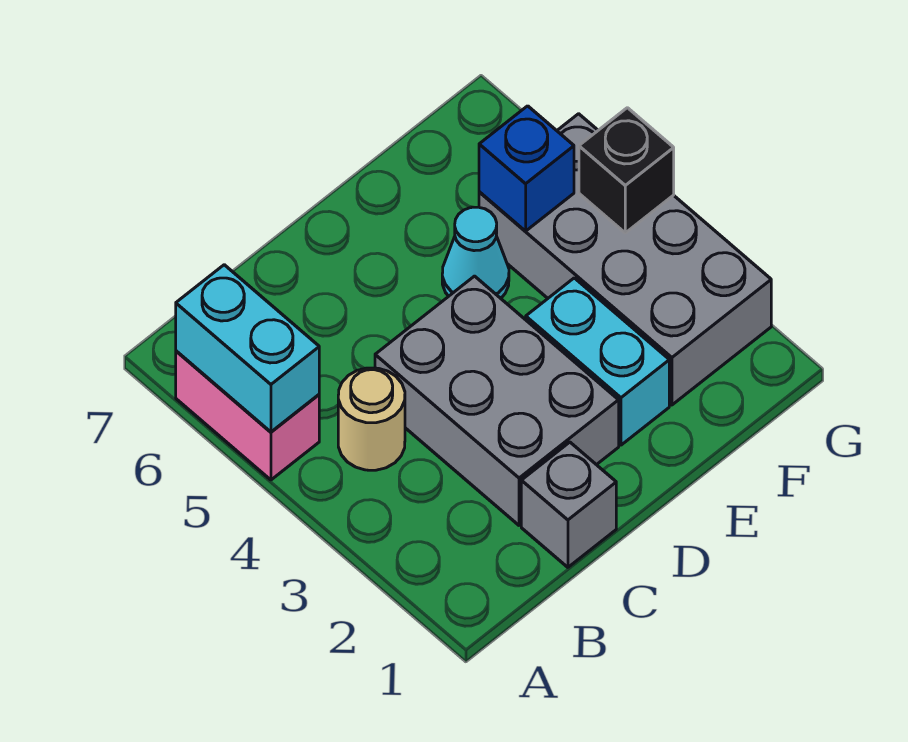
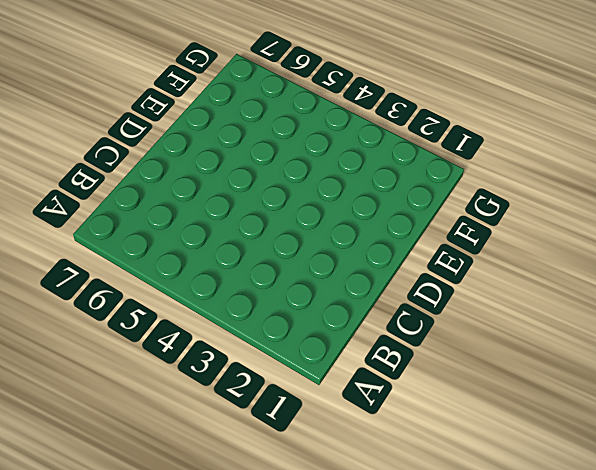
none -> pink brick A5:A6 level 1
none -> tan round brick B4 level 1

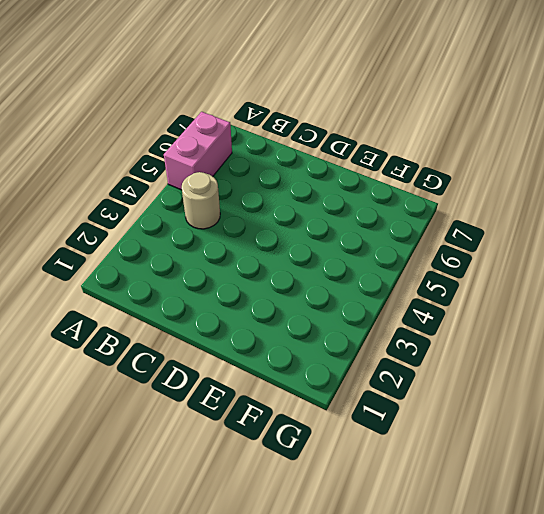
none -> grey brick C1 level 1
none -> grey brick C2:D4 level 1

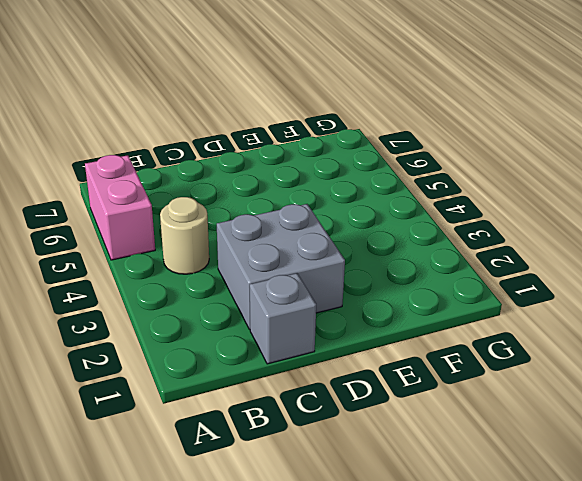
grey brick C2:D3 level 1 -> grey brick C2:D4 level 1
none -> cyan brick E2:E3 level 1
none -> cyan cone E5 level 1

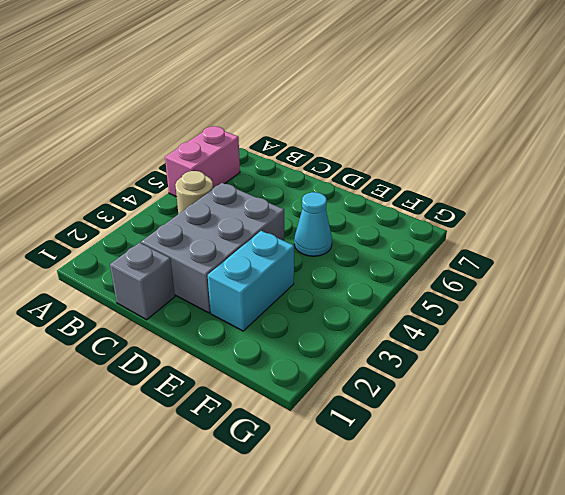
none -> grey brick F2:G5 level 1
none -> cyan brick A5:A6 level 2

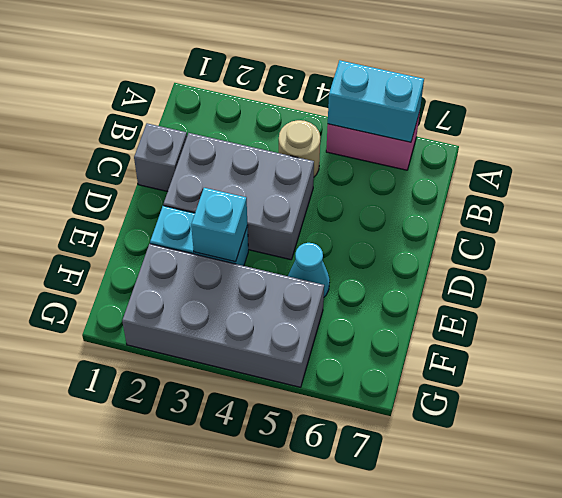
cyan brick E3 level 2 -> none
none -> blue brick F5 level 2
none -> black brick G4 level 2

